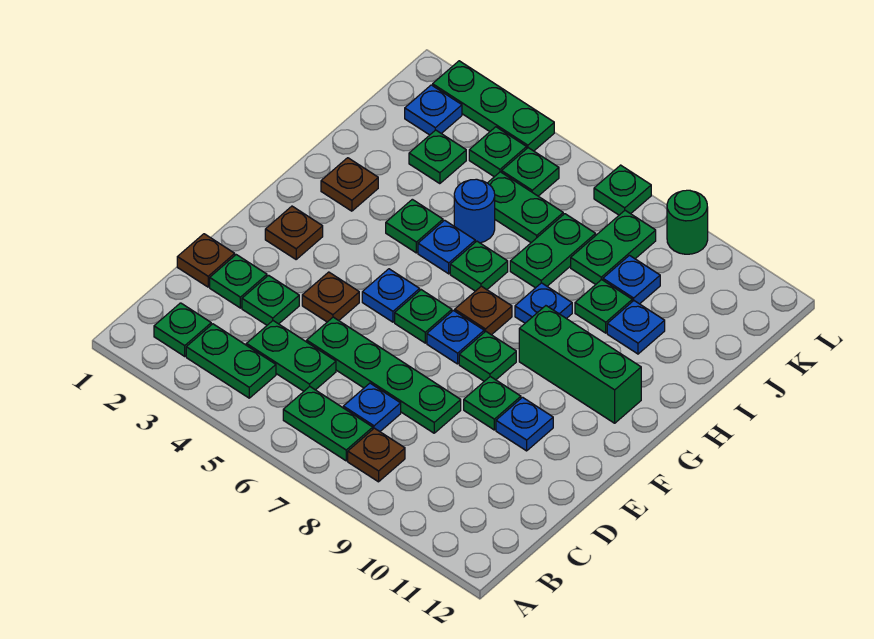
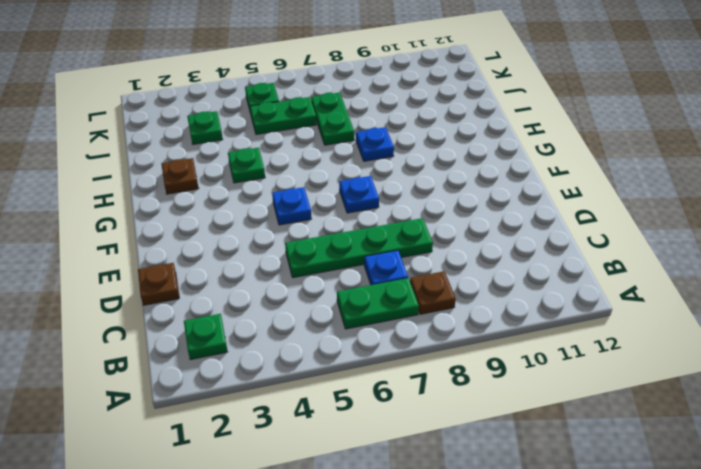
none -> green plate B3:B4 level 1
none -> green plate C4:C5 level 1
none -> green plate D2 level 1
none -> green plate D3 level 1

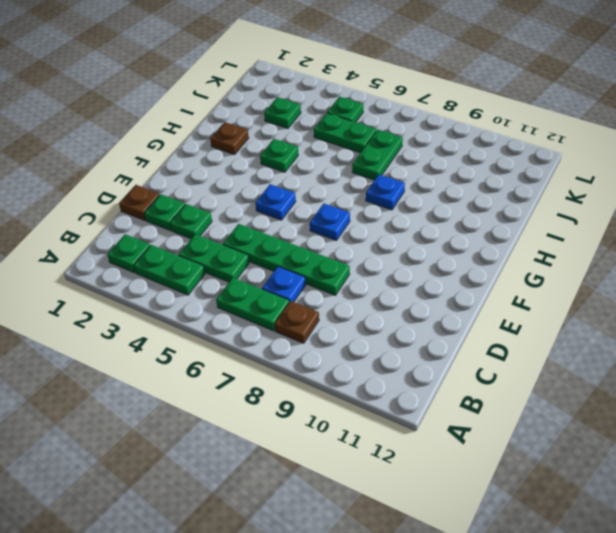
none -> brown plate E4 level 1
none -> green plate E9 level 1
none -> blue plate E10 level 1
none -> brown plate F2 level 1

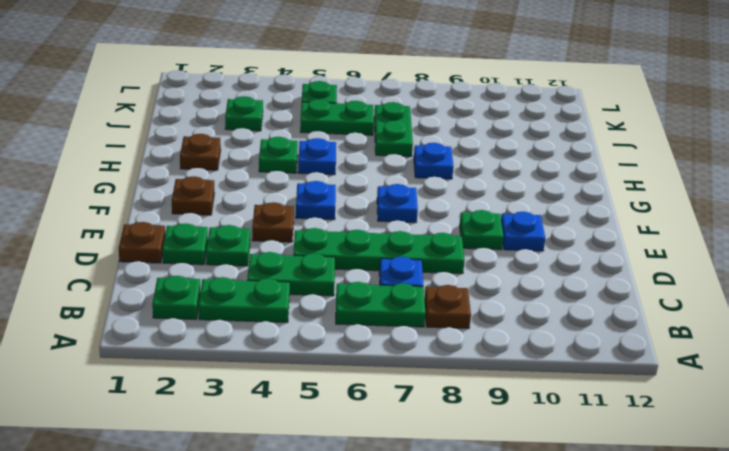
none -> green plate F6 level 1
none -> green plate F8 level 1
none -> brown plate G7 level 1
none -> green brick G9:G11 level 1

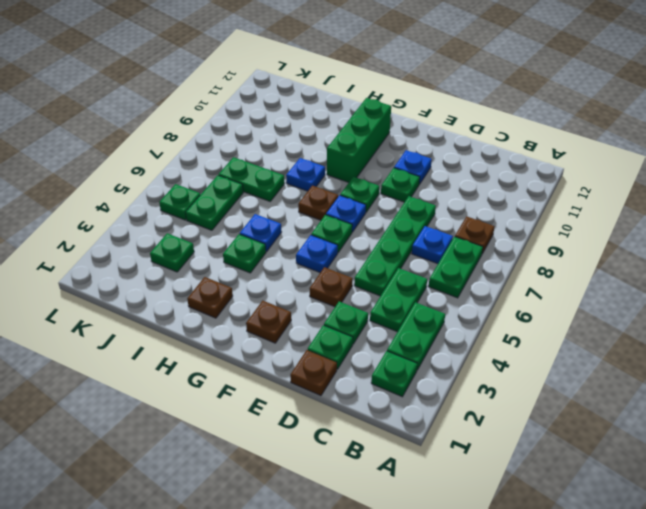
none -> green plate H6 level 1
none -> blue round brick I5 level 1
none -> green plate I9 level 1
none -> blue plate I10 level 1

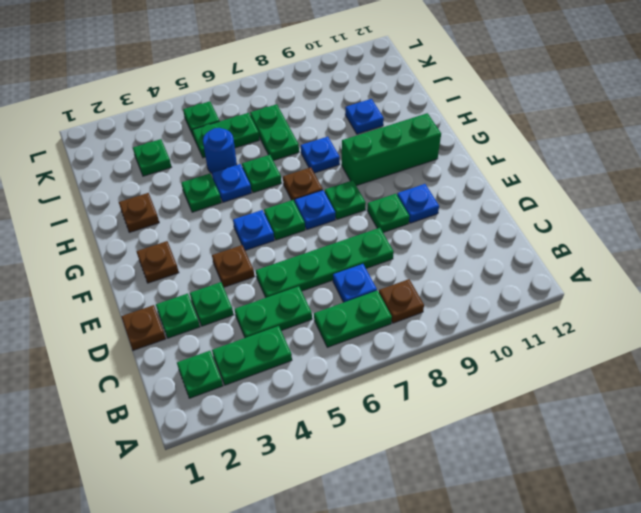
none -> green plate I9 level 1
none -> green plate J8:K8 level 1
none -> blue plate J9 level 1
none -> blue plate K2 level 1

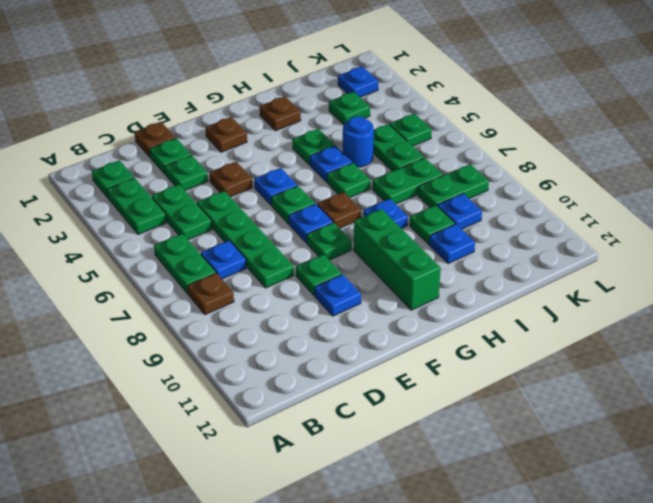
none -> green plate K4 level 1
none -> green plate L2:L4 level 1
none -> green plate L7 level 1
none -> green round brick L9 level 1

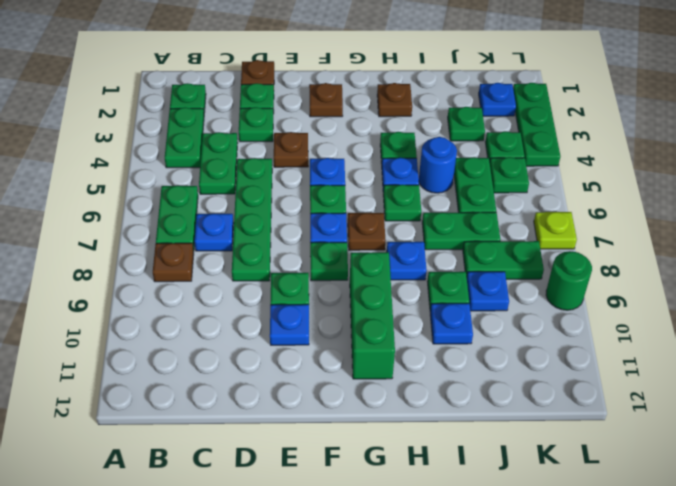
lime plate L7 level 1 -> green plate L7 level 1

